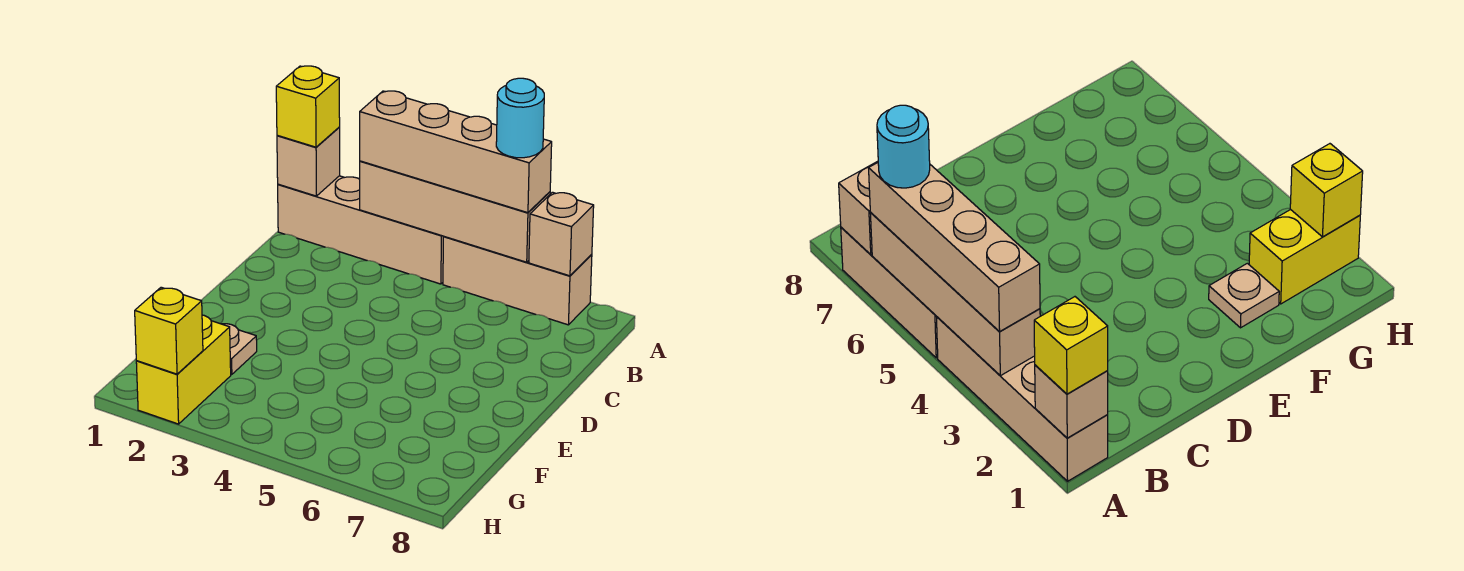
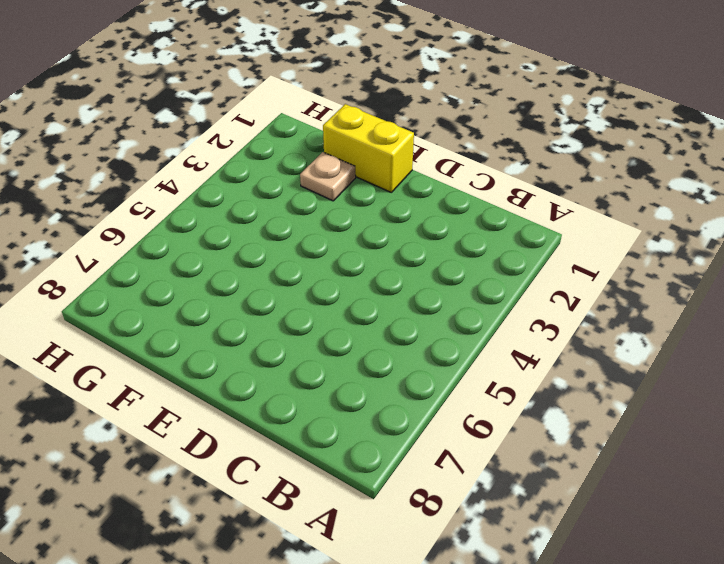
yellow brick E1:F1 level 1 -> yellow brick G2:H2 level 1
none -> tan brick A1:A4 level 1
none -> tan brick A5:A7 level 1

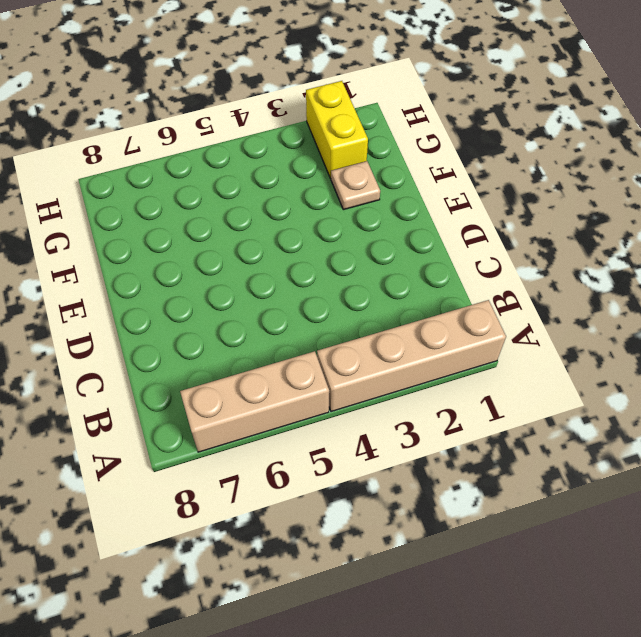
none -> tan brick A1 level 2
none -> tan brick A3:A6 level 2

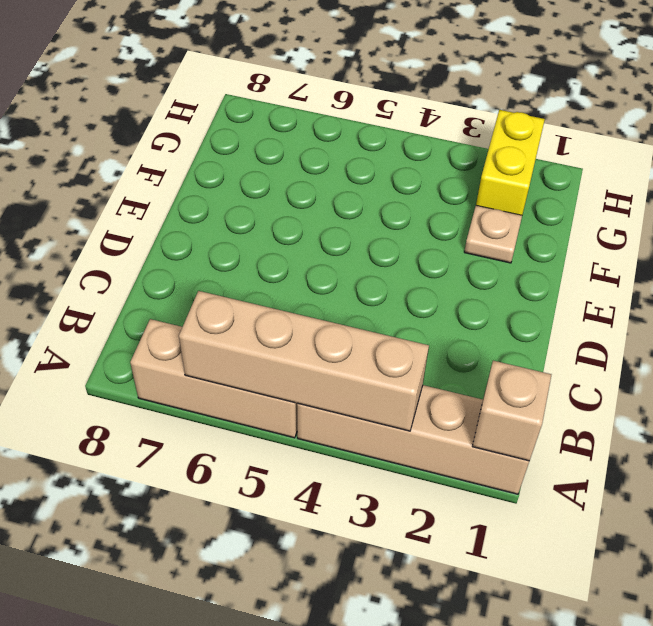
none -> tan brick A7 level 2
none -> yellow brick H2 level 2

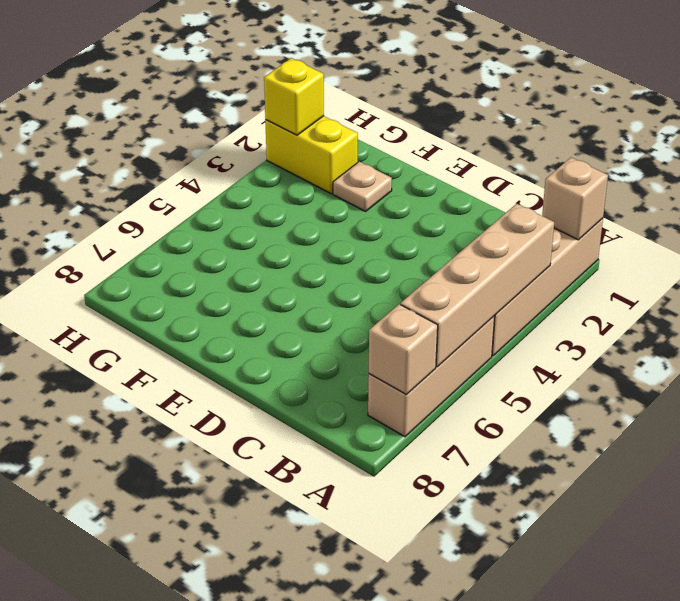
none -> yellow brick A1 level 3
none -> tan brick A3:A6 level 3

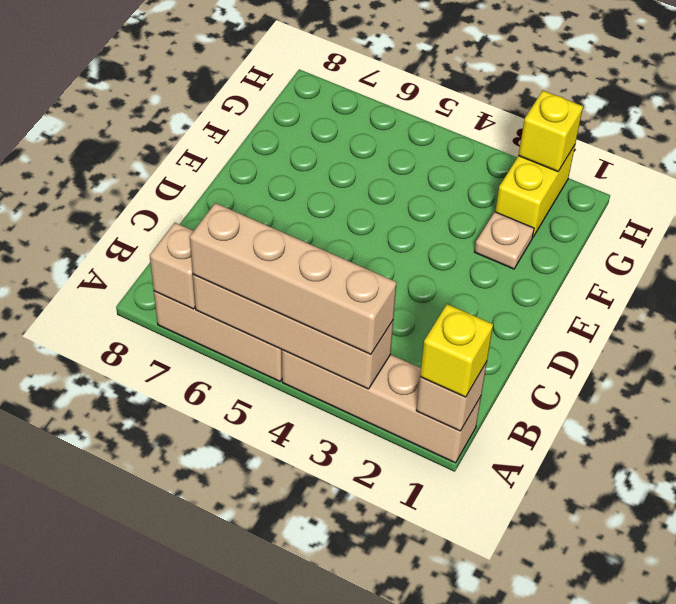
none -> cyan round brick A6 level 4

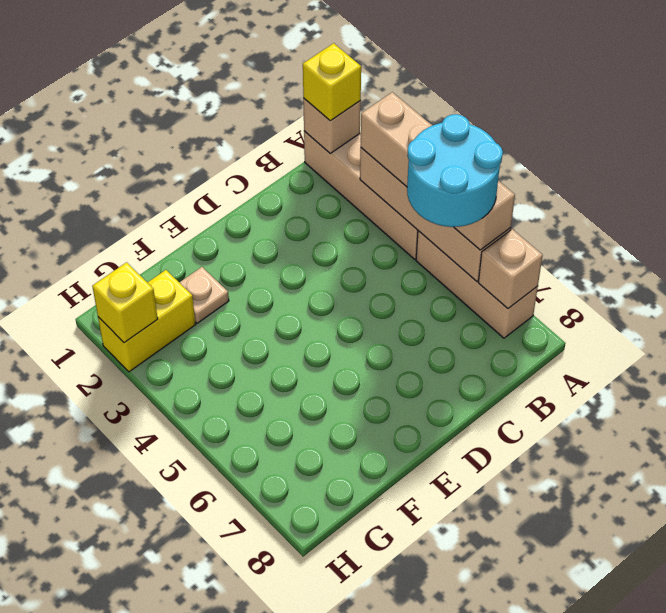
cyan round brick A5:B6 level 4 -> cyan round brick A6 level 4

